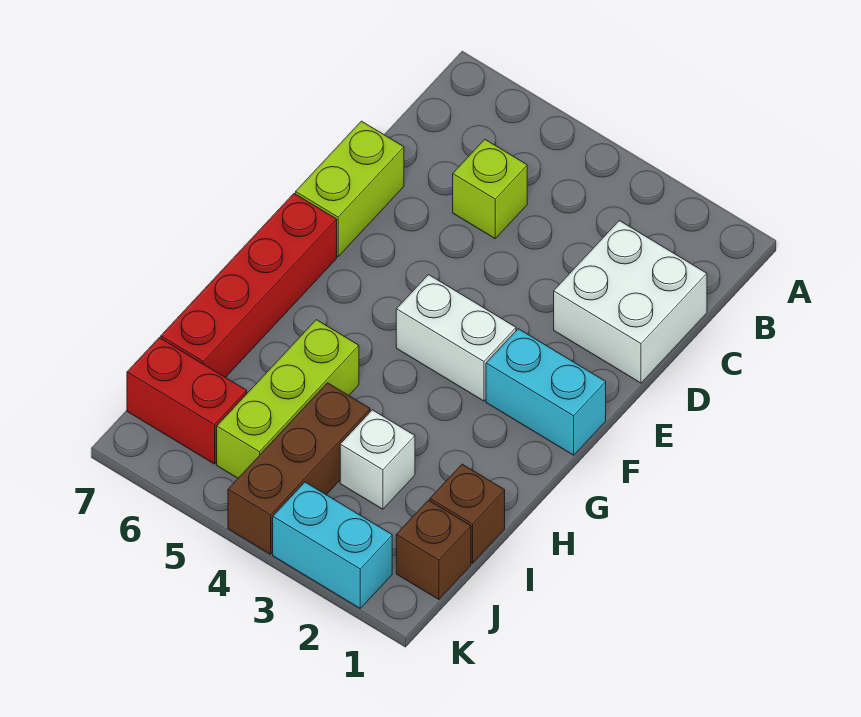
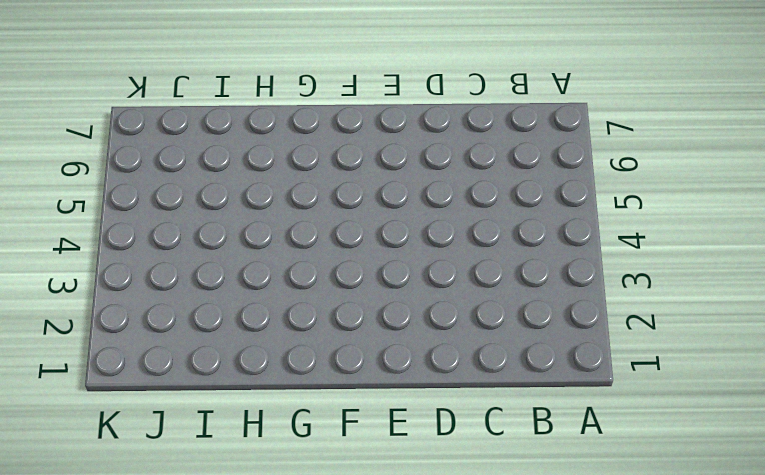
none -> white brick C1:D2 level 1
none -> lime brick C5 level 1
none -> lime brick D7:E7 level 1

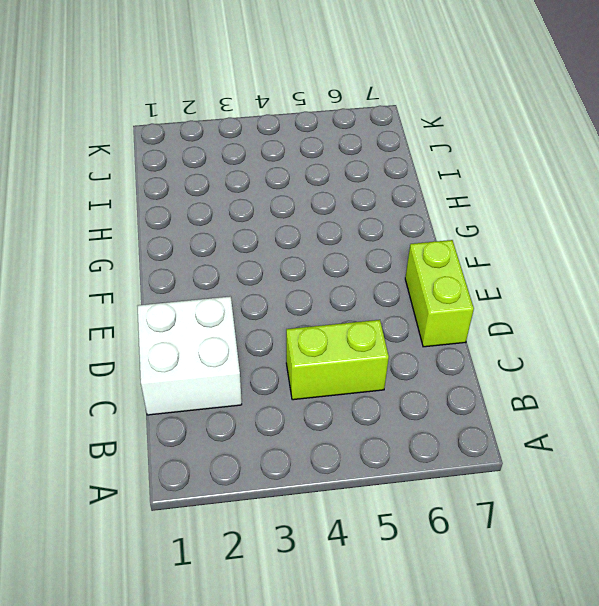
lime brick C4:C5 level 1 -> lime brick C5 level 1
none -> cyan brick F1:F2 level 1
none -> white brick F3:F4 level 1
none -> red brick F7:I7 level 1

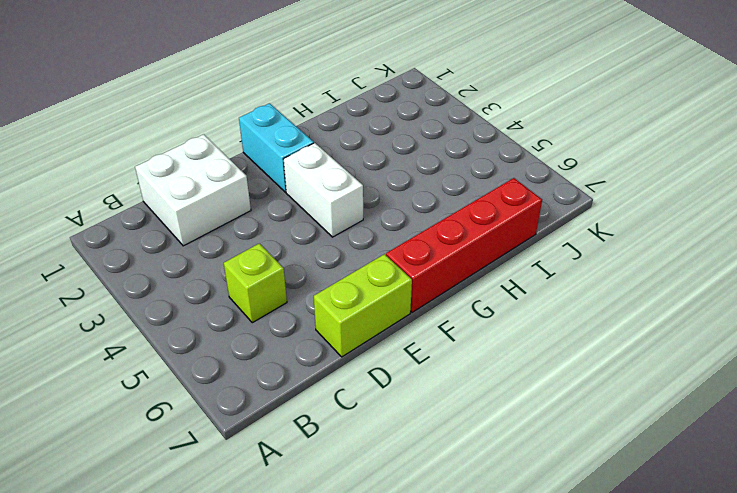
none -> lime brick H5:J5 level 1
none -> brown brick I1 level 1
none -> white brick I3 level 1

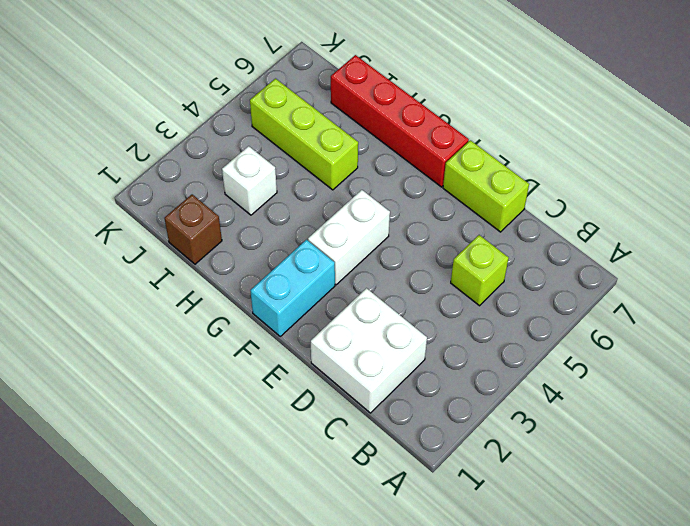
none -> brown brick I4:K4 level 1
none -> brown brick J1 level 1
none -> red brick J6:J7 level 1

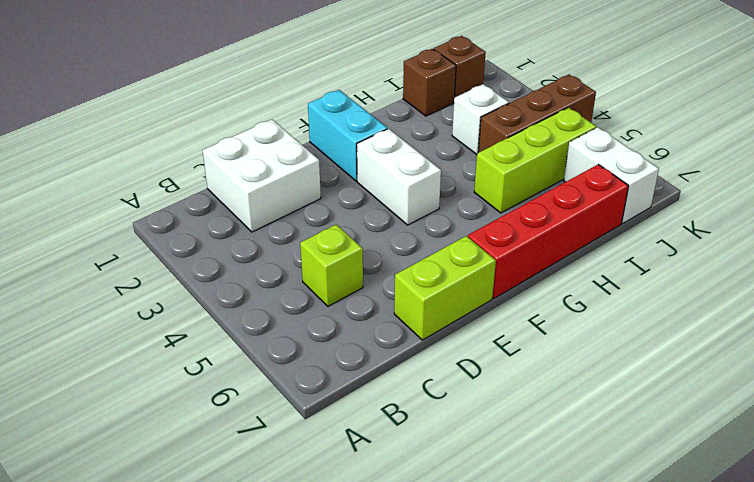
white brick J6:J7 level 1 -> red brick J6:J7 level 1
none -> cyan brick K2:K3 level 1

